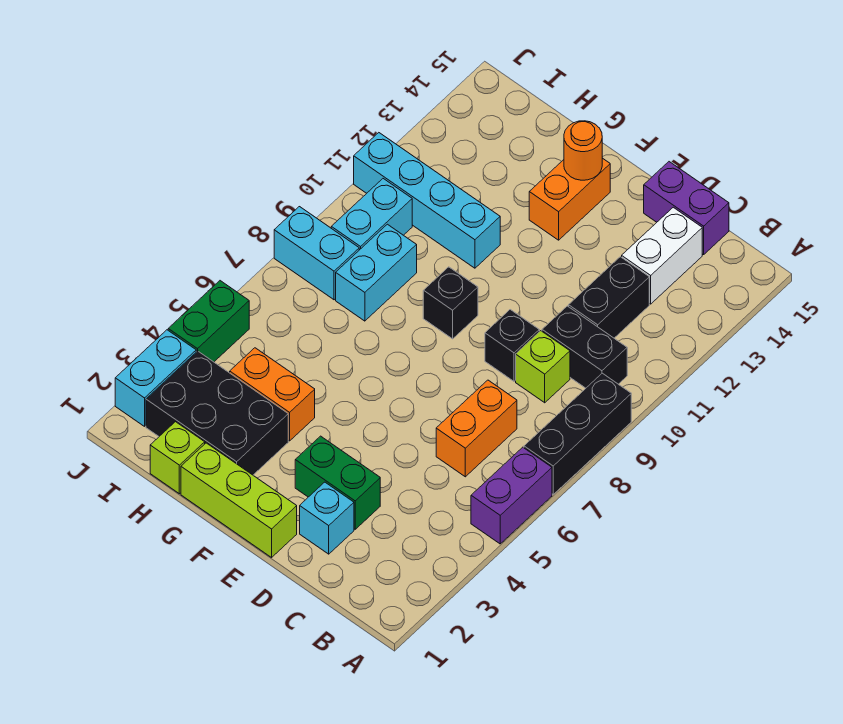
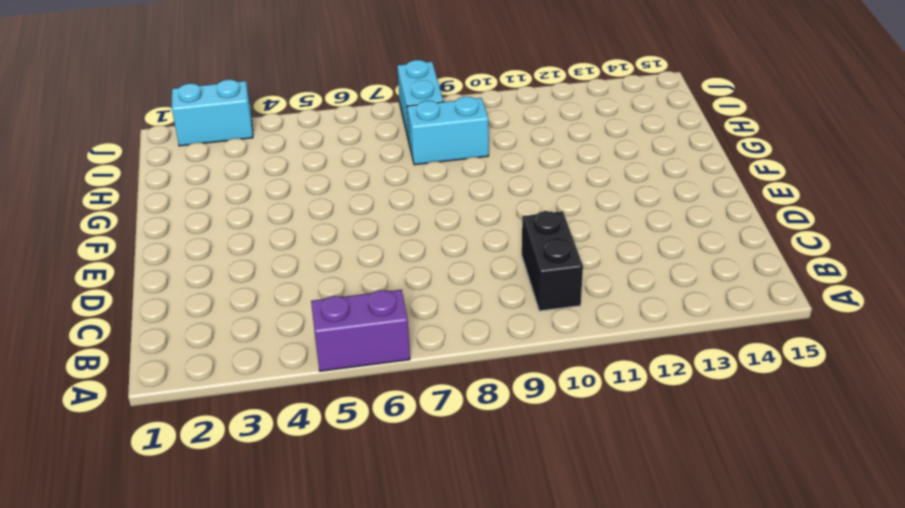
none -> black brick A7:A9 level 1
none -> orange brick C6:C7 level 1
none -> lime brick C9 level 1

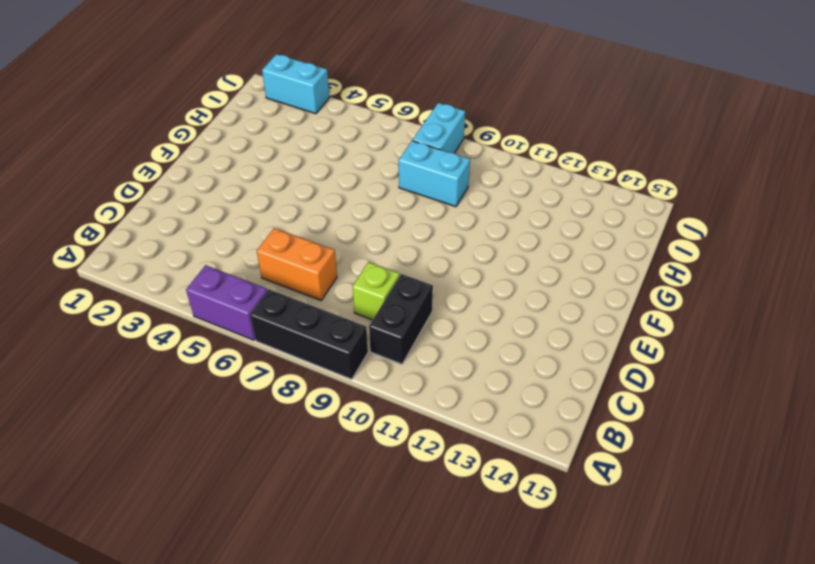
none -> black brick C11:C12 level 1
none -> white brick C13:C14 level 1
none -> purple brick C15:D15 level 1

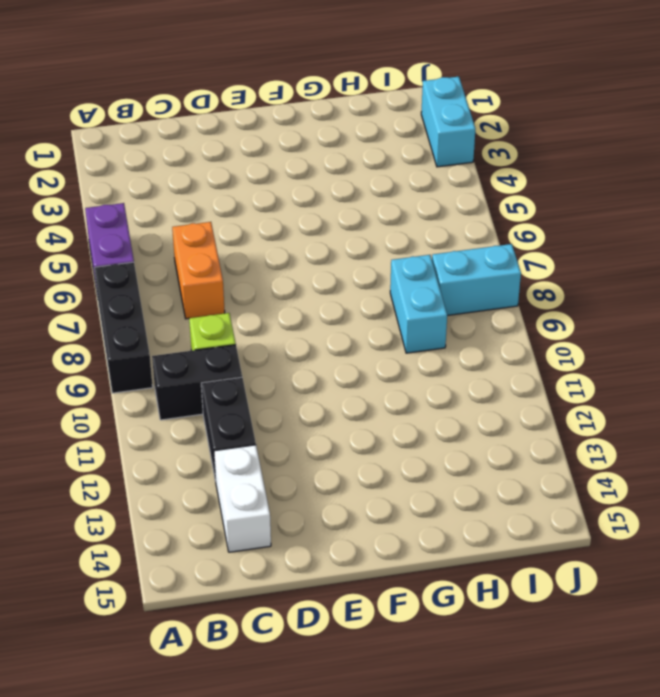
none -> purple brick C15:D15 level 1
none -> cyan brick D2 level 1
none -> green brick D3:E3 level 1

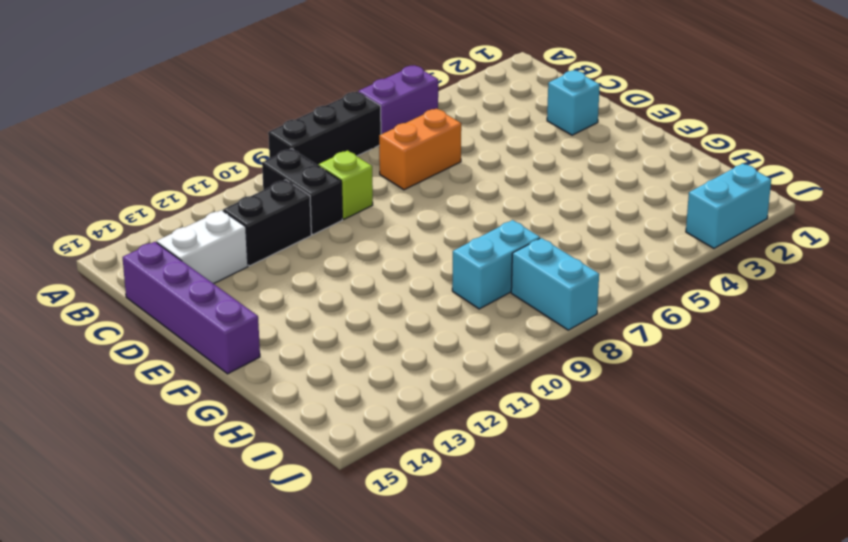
purple brick C15:F15 level 1 -> purple brick C15:D15 level 1
none -> green brick D3:E3 level 1
none -> black brick D9 level 1
none -> lime brick E1:G1 level 1

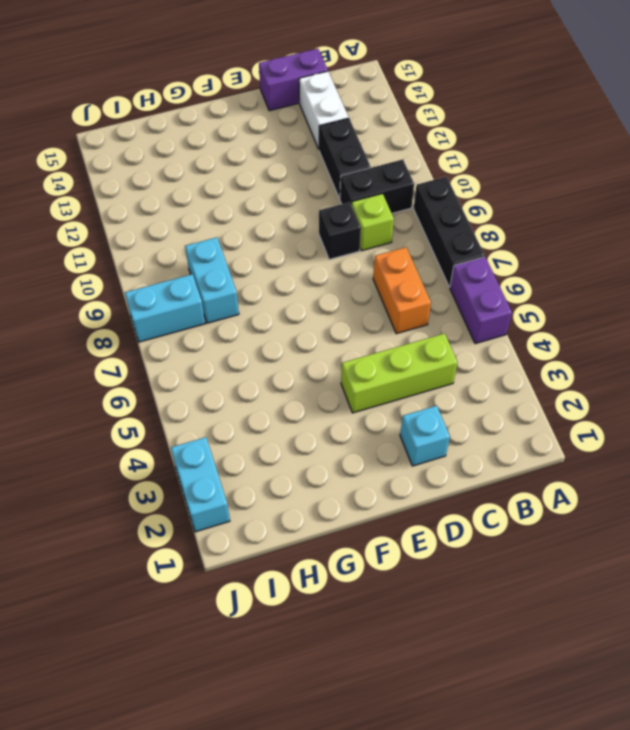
lime brick C4:E4 level 1 -> lime brick E1:G1 level 1
none -> green brick D3:E3 level 1
none -> black brick F9 level 1
none -> orange brick F13:F14 level 1

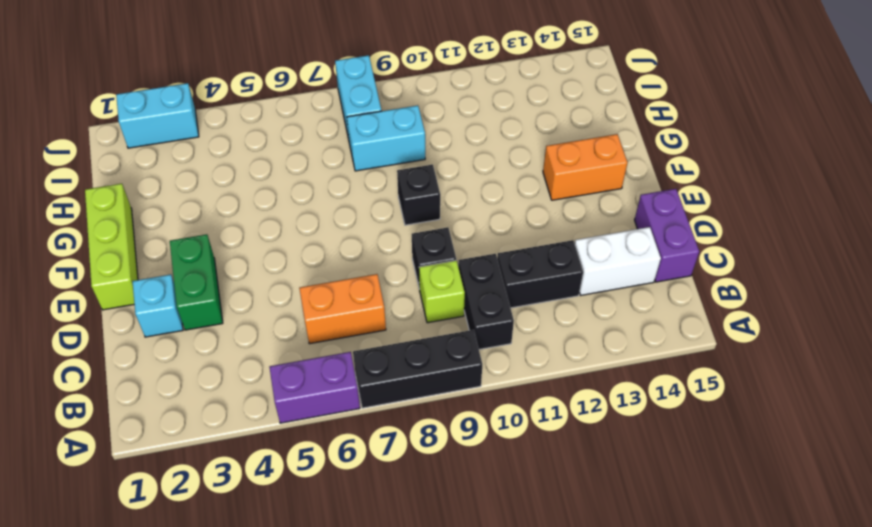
none -> black brick G2:I3 level 1
none -> orange brick G4:H4 level 1
none -> cyan brick G11:J11 level 1

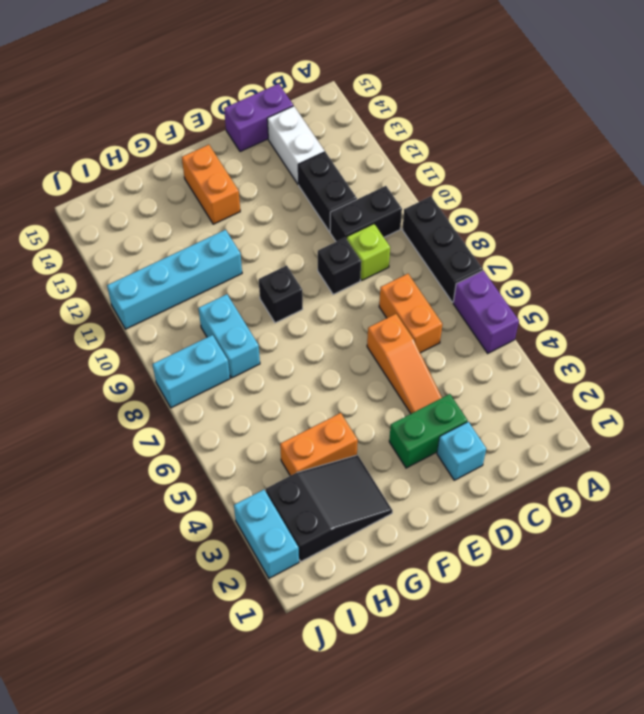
orange slope D4:D6 level 1 top 6 -> none
black slope G2:I3 level 1 top I -> black brick G2:I3 level 1
none -> lime brick E1:G1 level 1
none -> lime brick H1 level 1
none -> cyan brick I9:I10 level 1

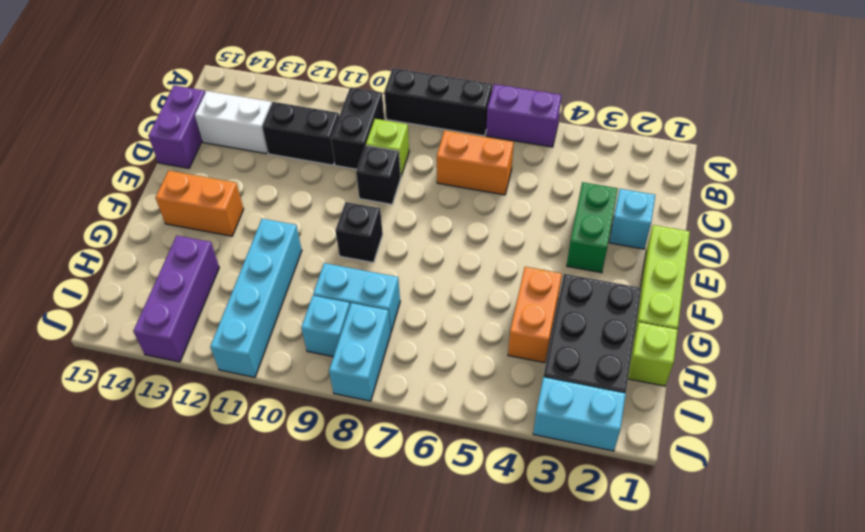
purple brick H13:J13 level 1 -> none
cyan brick I9 level 1 -> cyan brick I9:I10 level 1
none -> green brick J4:J5 level 1
none -> orange round brick F14 level 2

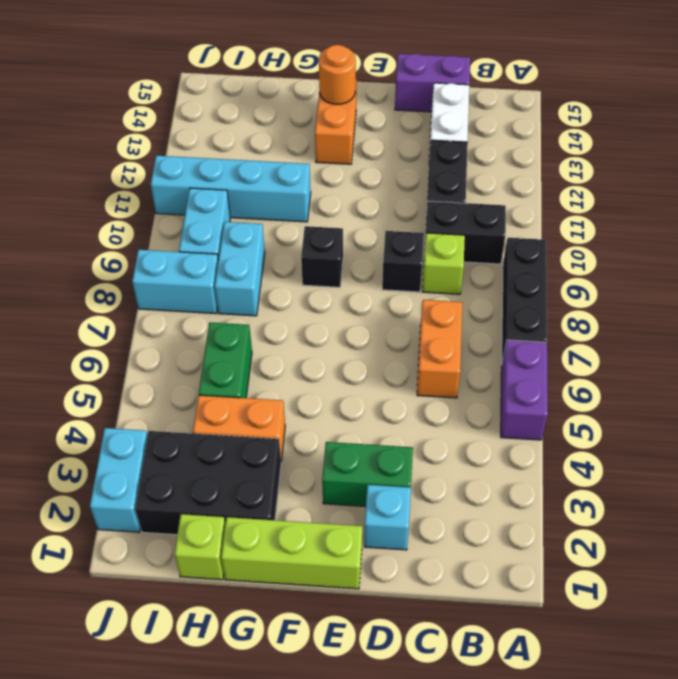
green brick H5:H6 level 1 -> green brick J4:J5 level 1

